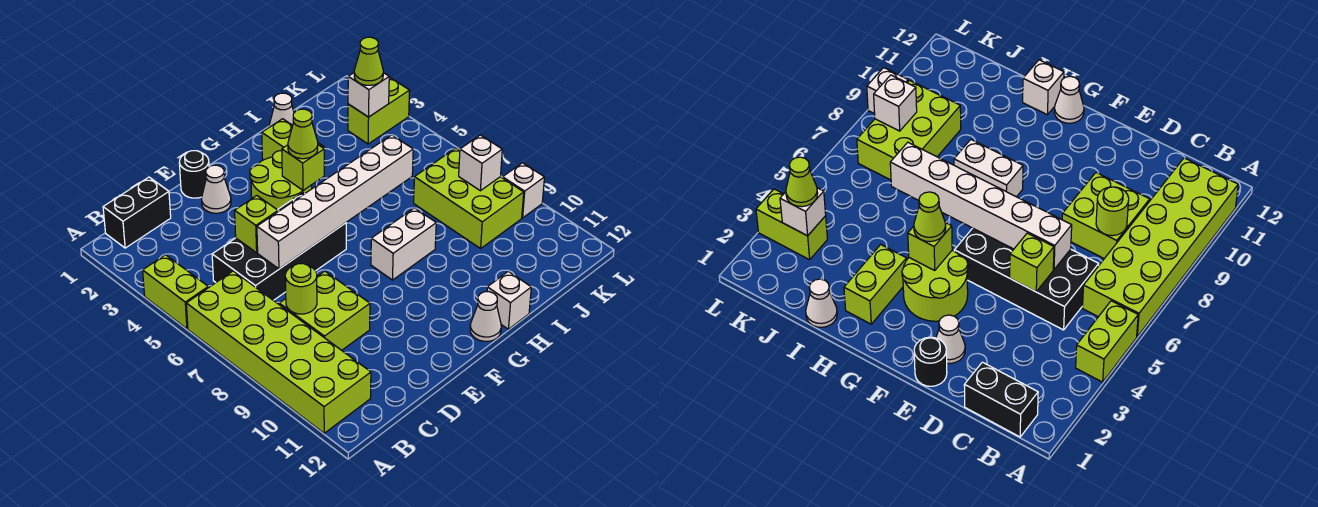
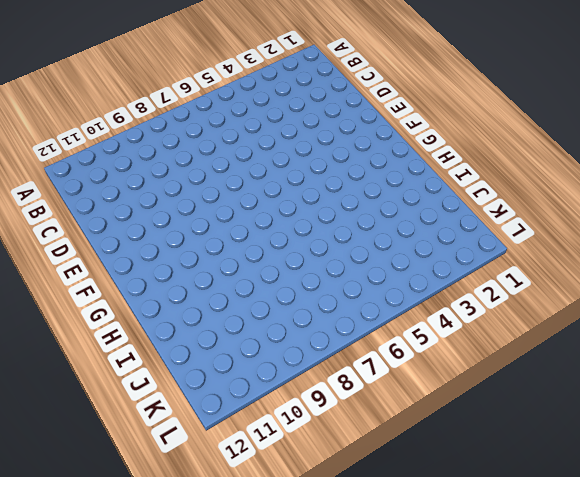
none -> lime brick A4:A5 level 1
none -> lime brick A6:B11 level 1
none -> black brick B1:C1 level 1

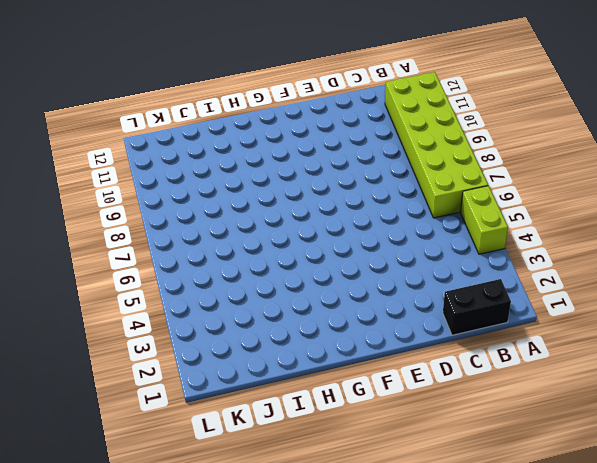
none -> black brick C5:F6 level 1
none -> lime brick C8:D9 level 1
none -> black round brick E1 level 1

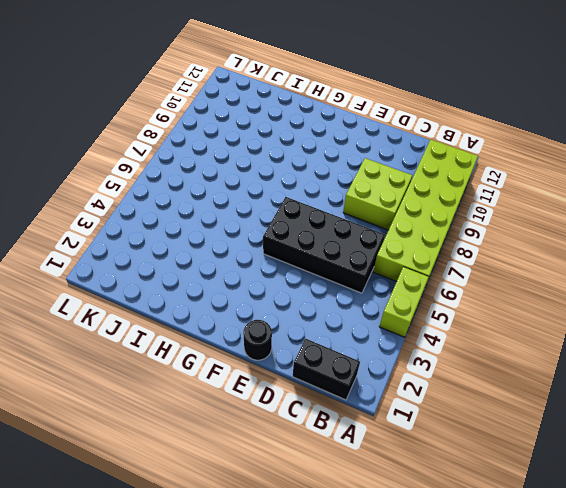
none -> white cone E2 level 1
none -> lime round brick F3:G4 level 1
none -> white brick G8:H8 level 1

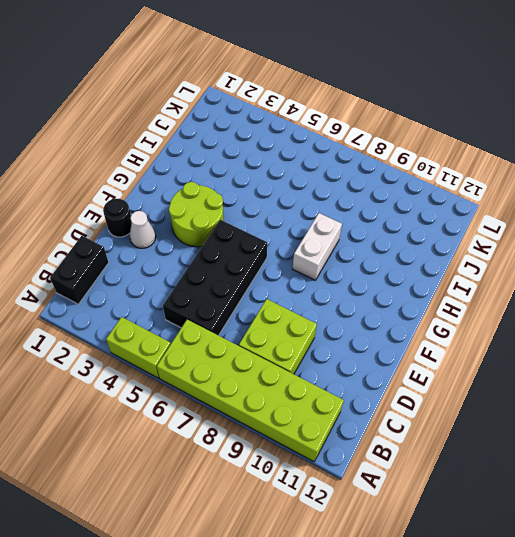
none -> white cone G12 level 1
none -> lime brick H2:H3 level 1
none -> white brick H12 level 1

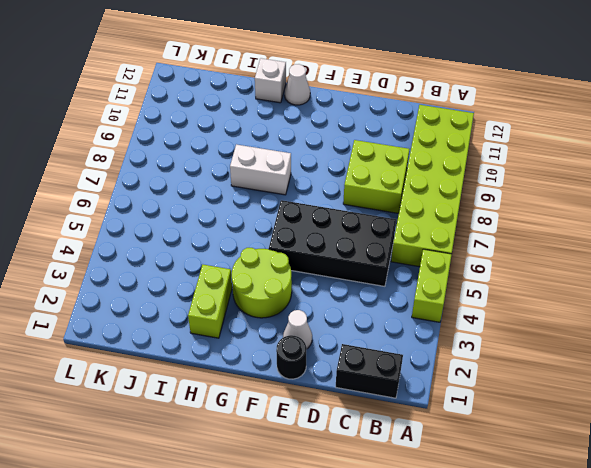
none -> white cone I1 level 1
none -> lime brick J7:K9 level 1
none -> lime brick K3:L3 level 1

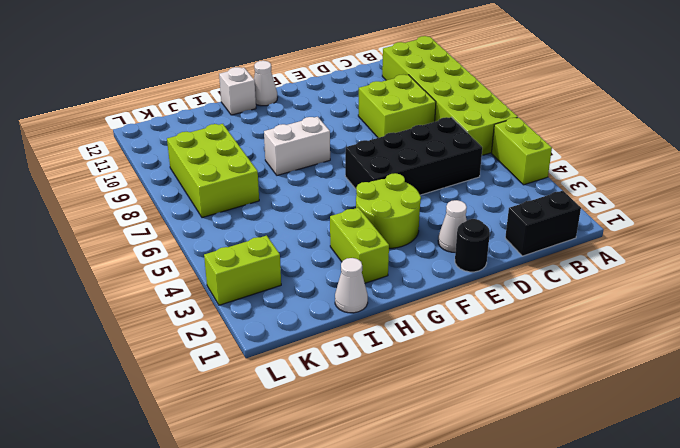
none -> white brick L9 level 1
none -> lime round brick C8 level 2
none -> lime brick D5 level 2

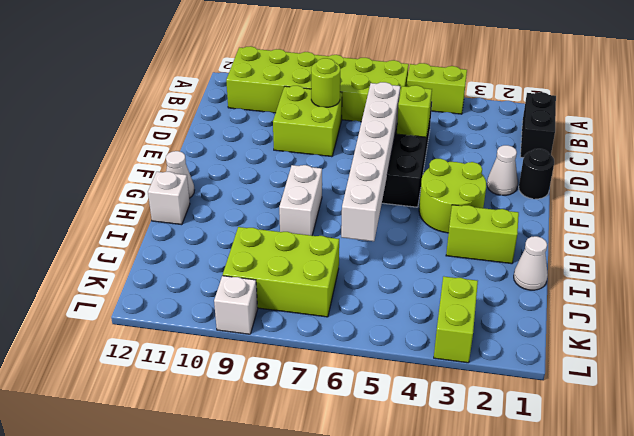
none -> lime brick G4 level 2
none -> white brick K3 level 2
none -> white brick K8 level 2

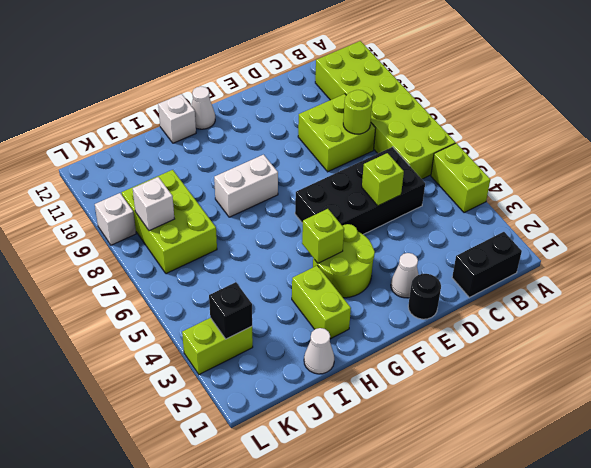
black brick K3 level 2 -> white brick K3 level 2
none -> white brick D6:I6 level 2
none -> lime cone G4 level 3
none -> lime cone K3 level 3

